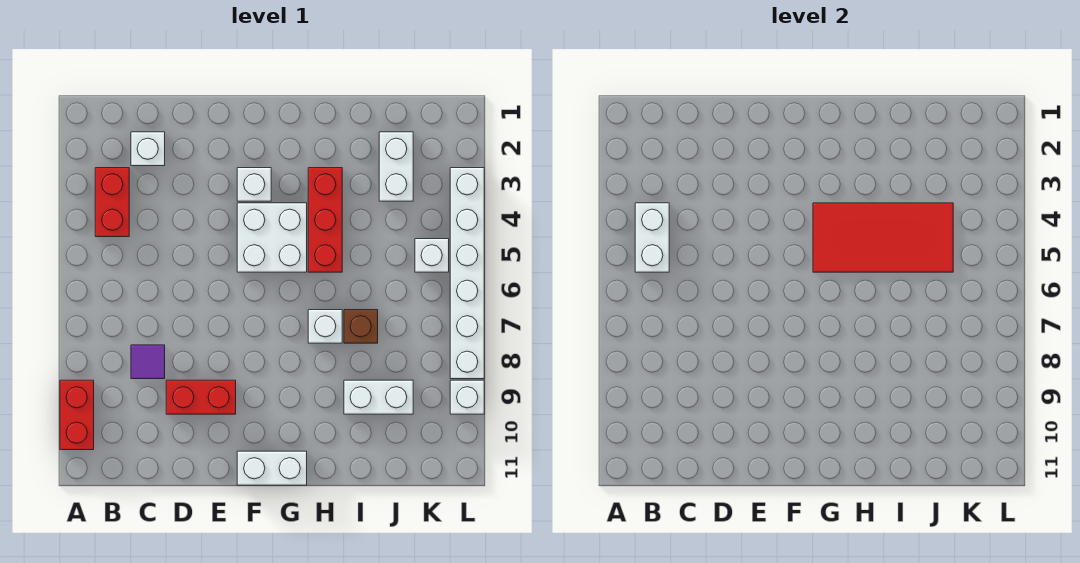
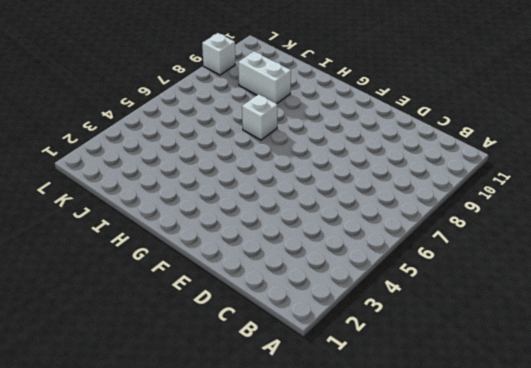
none -> red brick A9:A10 level 1
none -> red brick B3:B4 level 1
none -> white brick C2 level 1

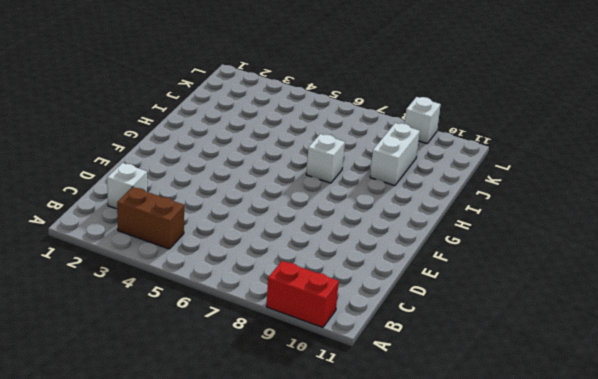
brown brick B3:B4 level 1 -> red brick B3:B4 level 1
none -> purple tile C8 level 1
none -> red brick D9:E9 level 1
none -> white brick F3 level 1

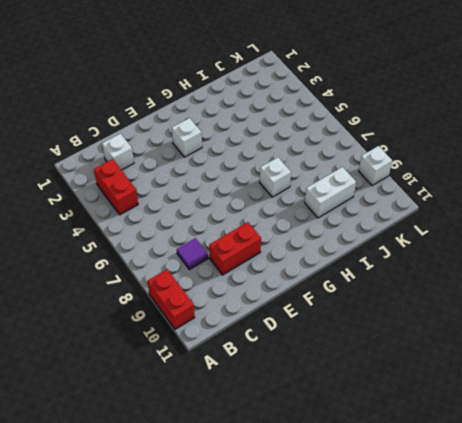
none -> white brick F4:G5 level 1
none -> white brick F11:G11 level 1
none -> red brick H3:H5 level 1

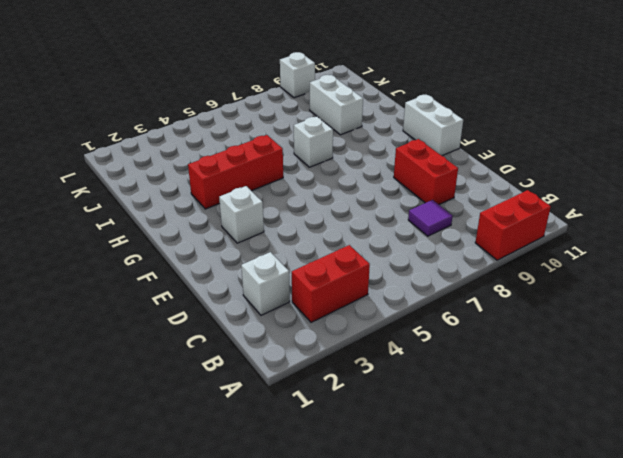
none -> white brick F4:G5 level 1
none -> brown brick I7 level 1
none -> white brick J2:J3 level 1

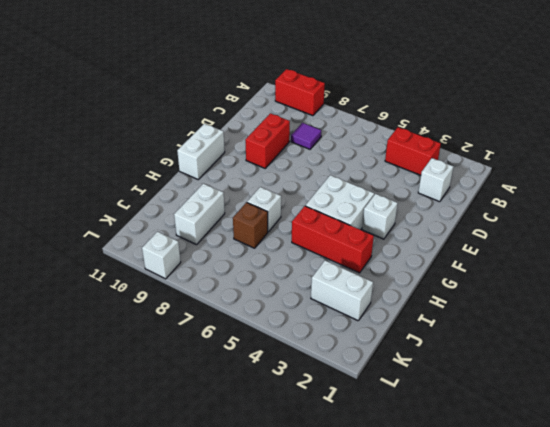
none -> white brick K5 level 1
none -> white brick L3:L8 level 1
none -> white brick B4:B5 level 2

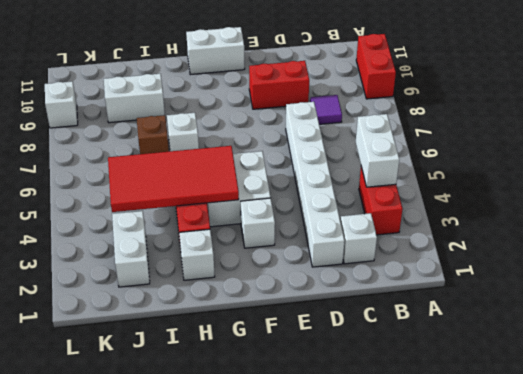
white brick D2:D7 level 1 -> white brick L3:L8 level 1
white brick H2 level 1 -> white brick K5 level 1

